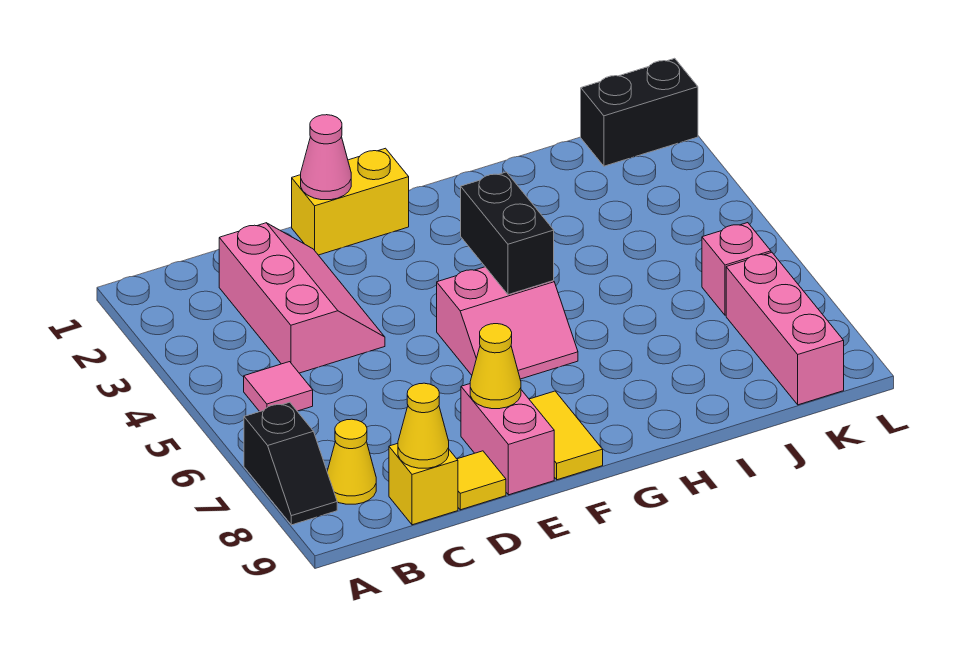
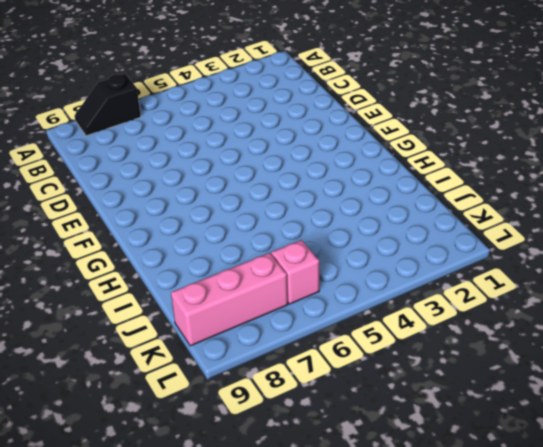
none -> pink tile B5 level 1
none -> yellow cone B8 level 1
none -> pink slope C2:D4 level 1 top C

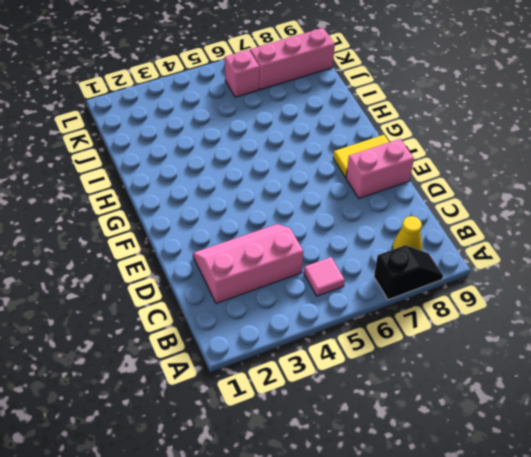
none -> yellow brick C9 level 1
none -> yellow tile D9 level 1
none -> yellow brick E1:F1 level 1

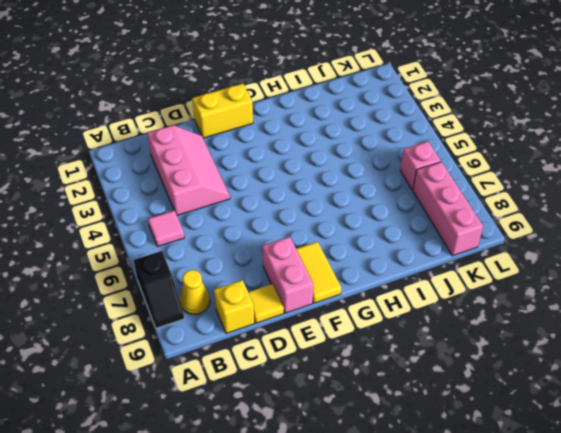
none -> pink slope F5:G6 level 1 top 5
none -> black brick K1:L1 level 1
none -> yellow cone C9 level 2

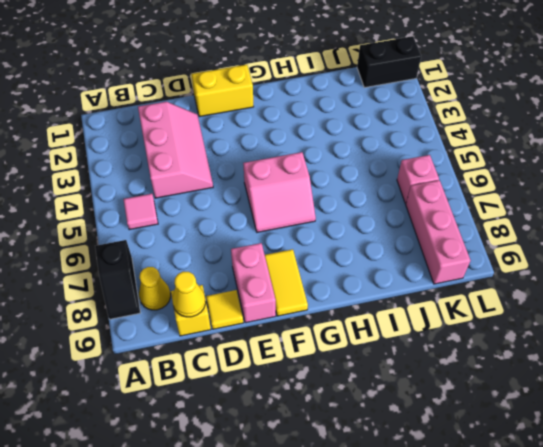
none -> pink cone E1 level 2
none -> yellow cone E8 level 2
none -> black brick G4:G5 level 2

